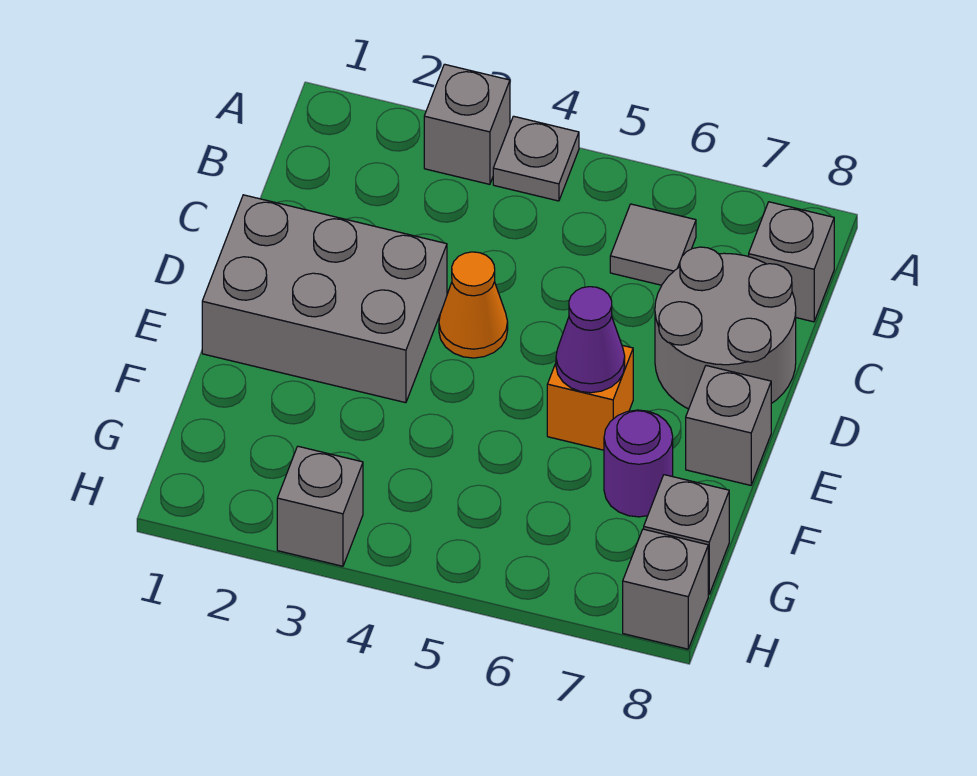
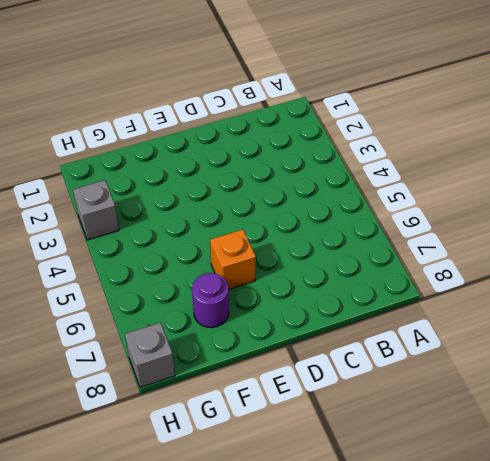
none -> grey brick A3 level 1
none -> grey plate A4 level 1
none -> grey tile B6 level 1

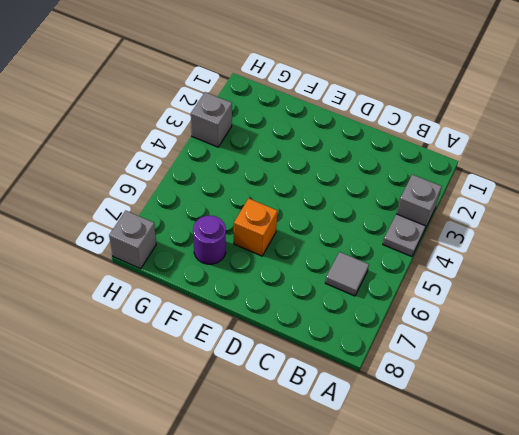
none -> grey brick B8 level 1
none -> grey round brick C7:D8 level 1
none -> grey brick D1:E3 level 1

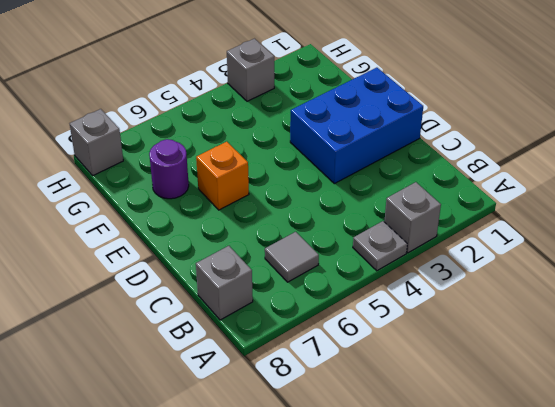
blue brick D1:E3 level 1 -> grey brick D1:E3 level 1
none -> grey round brick C7:D8 level 1
none -> orange cone D4 level 1
none -> grey brick E8 level 1

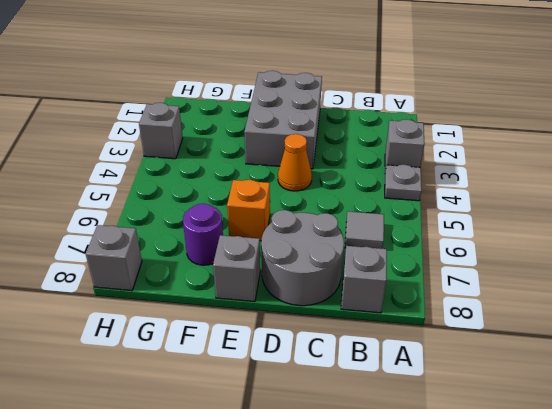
none -> grey brick G8 level 1
none -> purple cone E6 level 2

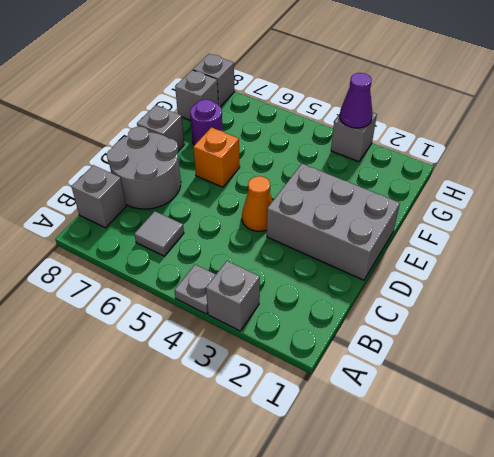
purple cone H3 level 2 -> purple cone E6 level 2

